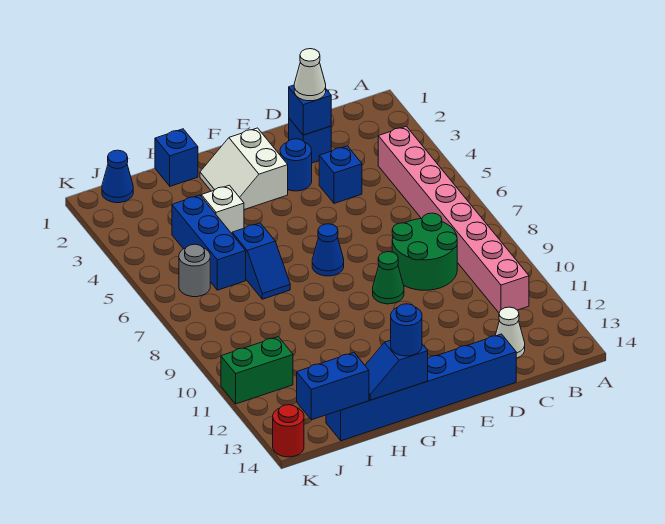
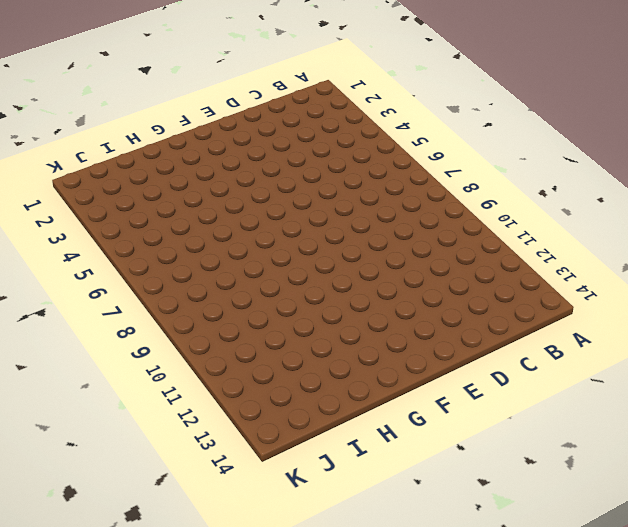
none -> pink brick B4:B11 level 1
none -> green round brick C8:D9 level 1
none -> white cone C13 level 1

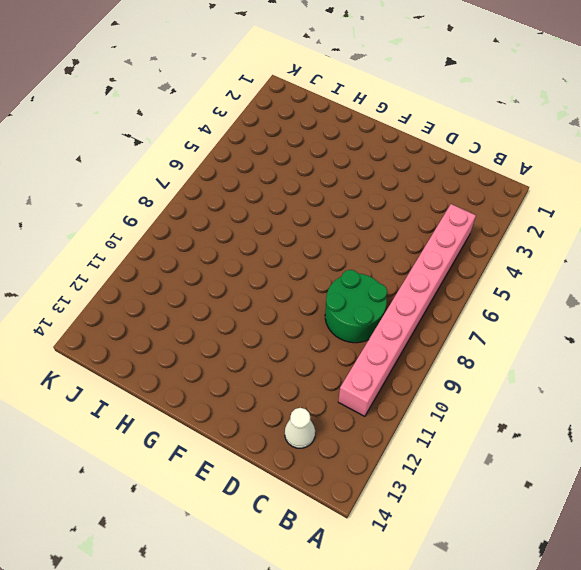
none -> blue brick D2 level 1
none -> blue brick D4 level 1
none -> blue brick D14:I14 level 1

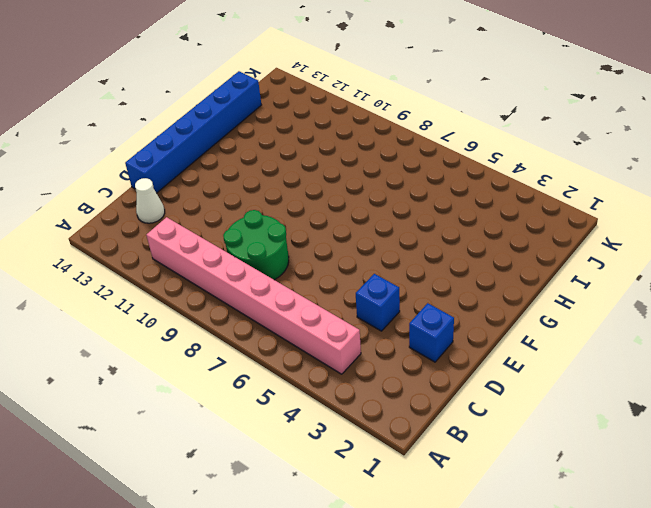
none -> blue round brick E3 level 1
none -> green cone E9 level 1
none -> white slope F2:G3 level 1 top F

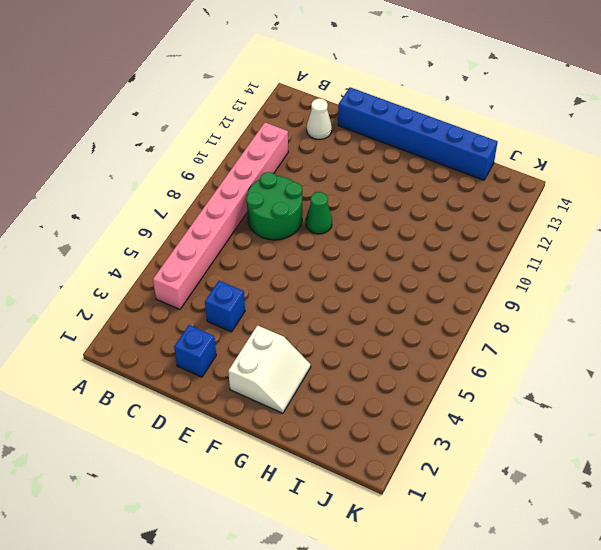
none -> blue round brick E3 level 1
none -> blue cone F7 level 1
none -> blue brick H1 level 1

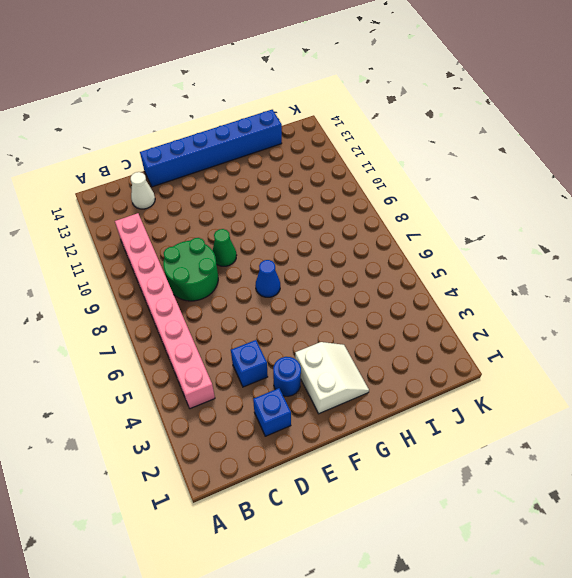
none -> blue brick H1 level 1
none -> white brick H4 level 1
none -> blue slope H6:H7 level 1 top 6

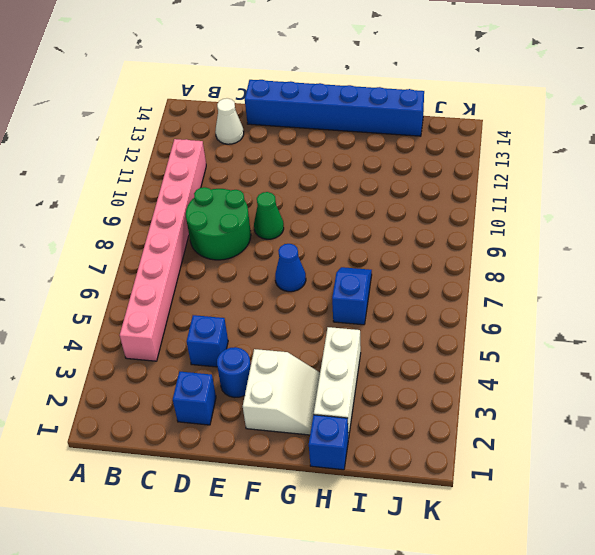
white brick H2:H4 level 1 -> white brick H4 level 1
none -> blue brick I4:I6 level 1
none -> blue cone J1 level 1
none -> grey round brick J6 level 1

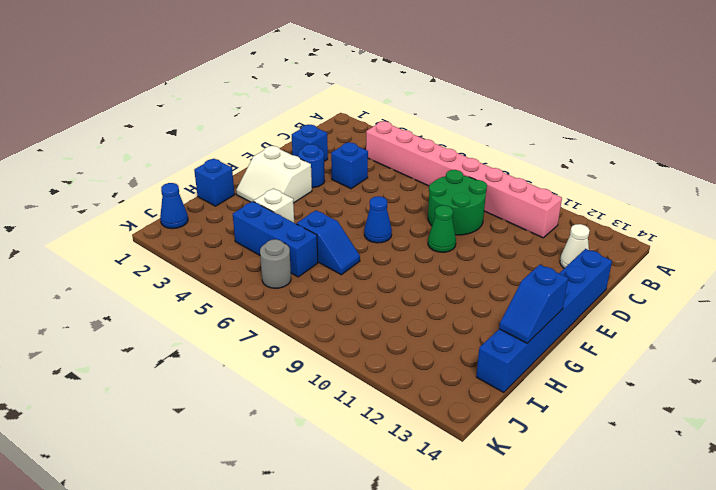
none -> green brick J11:K11 level 1
none -> red round brick K14 level 1
none -> blue brick D2 level 2

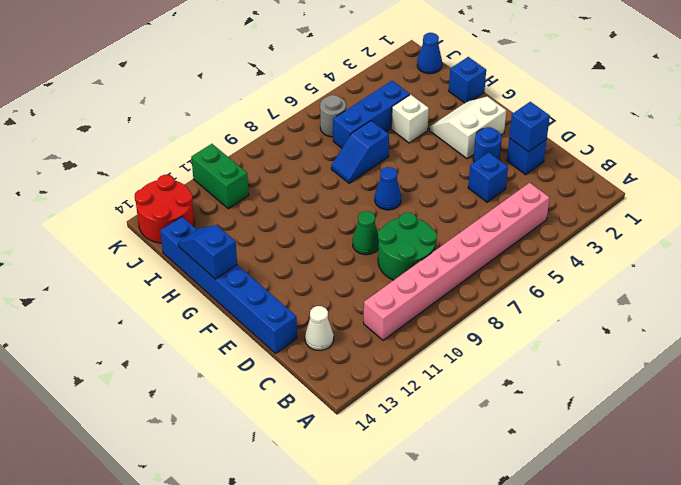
red round brick J13:K14 level 1 -> red round brick K14 level 1
none -> blue brick I14:J14 level 2
none -> white cone D2 level 3
none -> blue round brick G14 level 3

